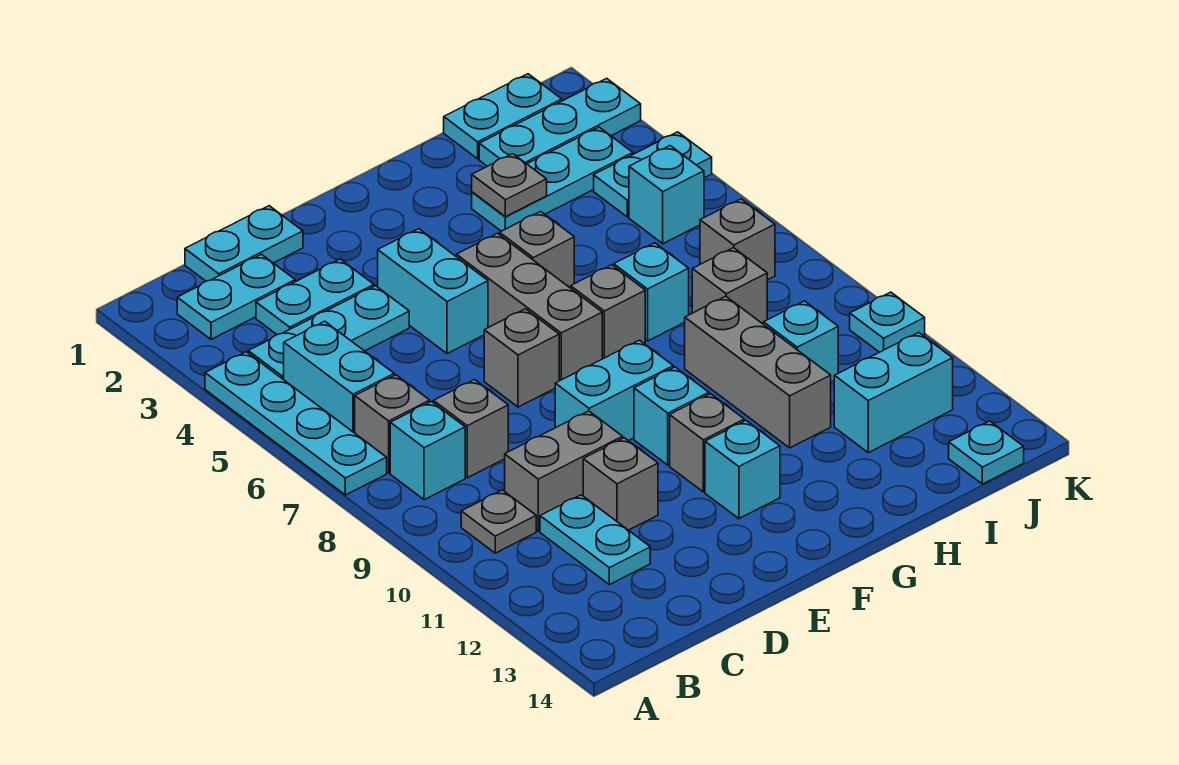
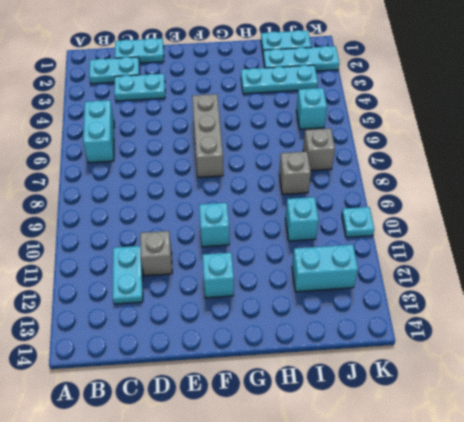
none -> cyan plate A4:A7 level 1
none -> cyan plate B4:D4 level 1
none -> grey brick B7 level 1
none -> cyan brick B8 level 1

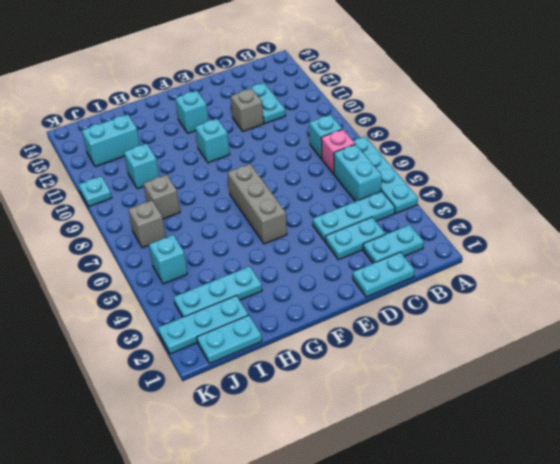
pink brick B7 level 1 -> grey brick B7 level 1
none -> grey plate B10 level 1
none -> grey brick C8 level 1
none -> grey brick C10:D10 level 1
none -> cyan brick E4:E5 level 1

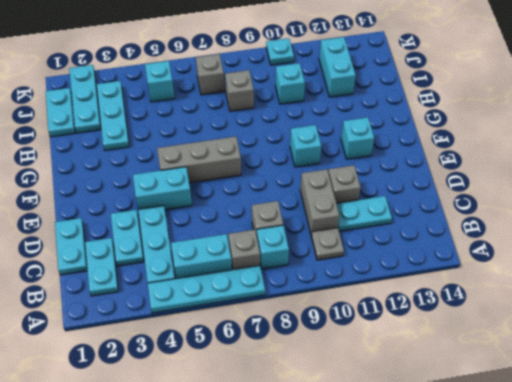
none -> grey brick E7 level 1
none -> cyan brick E9:F9 level 1
none -> grey brick F11 level 1
none -> grey brick G5 level 1

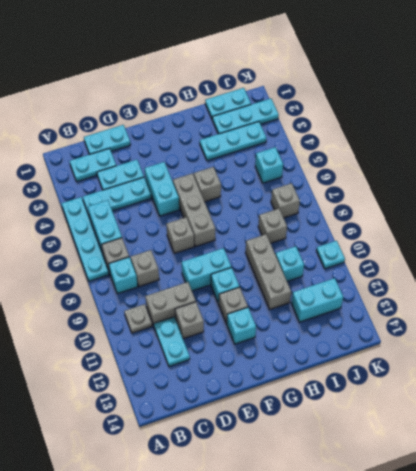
none -> grey brick G7 level 1
none -> cyan brick H7 level 1
none -> cyan plate J4:K4 level 1
none -> cyan plate J14 level 1

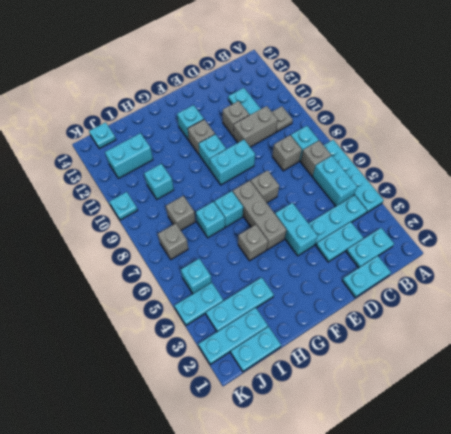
cyan brick G7 level 1 -> grey brick G7 level 1
none -> grey brick H9:H11 level 1
none -> grey plate H3 level 2

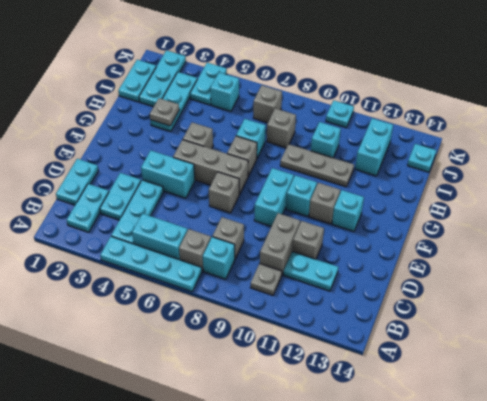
grey plate H9:H11 level 1 -> grey brick H9:H11 level 1

